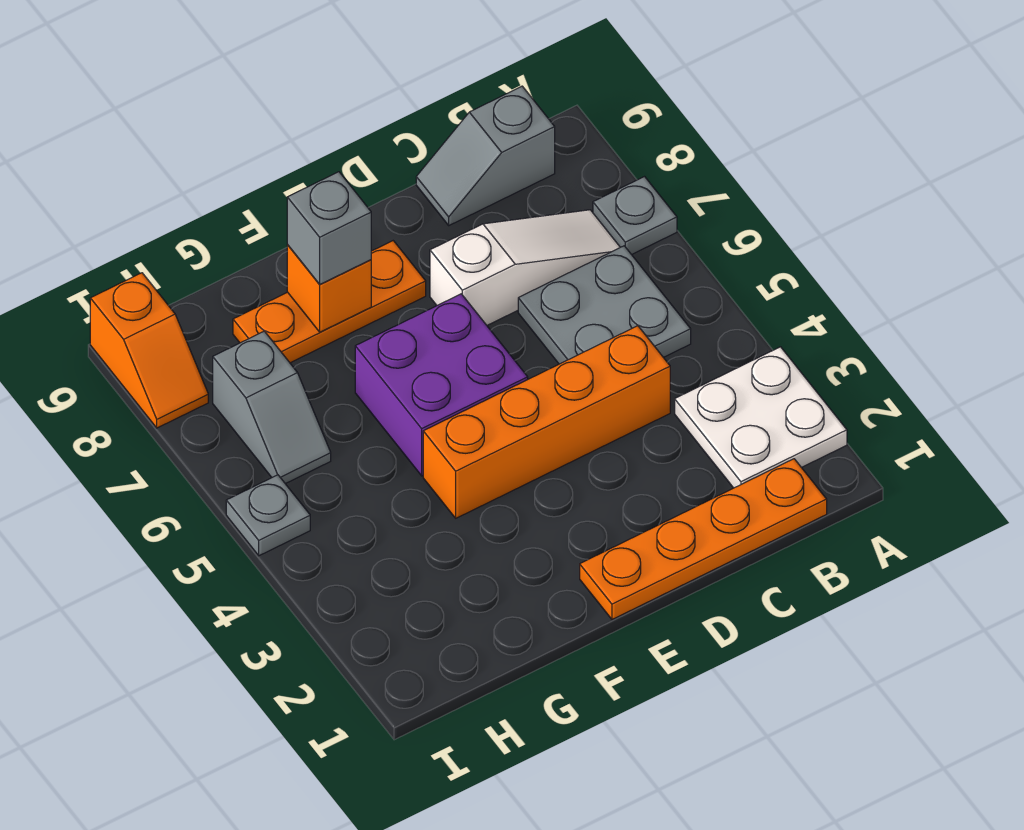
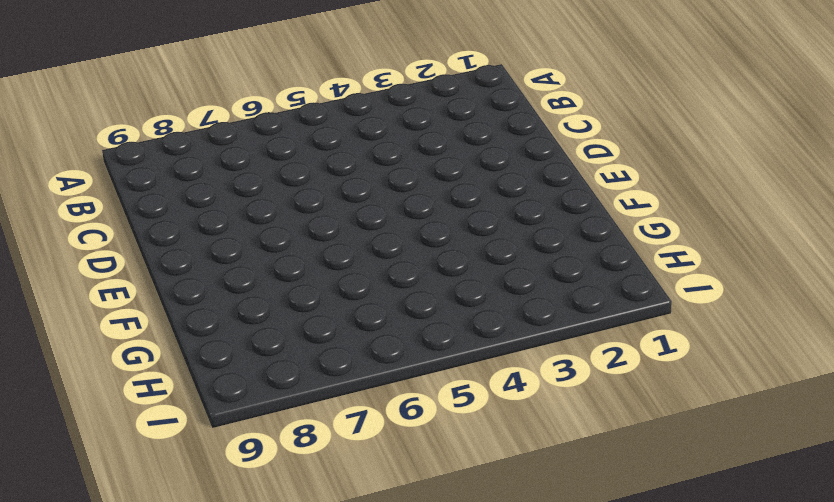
none -> white plate A2:B3 level 1
none -> grey plate A7 level 1
none -> orange plate B1:E1 level 1

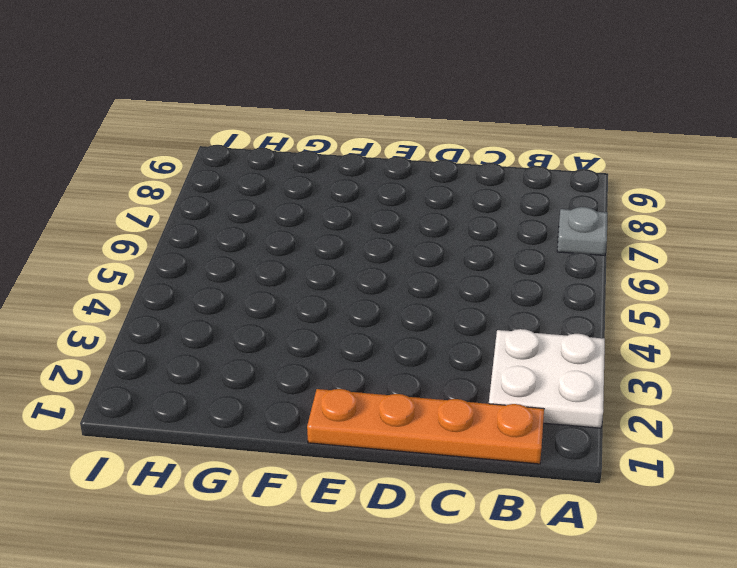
none -> grey plate B5:C6 level 1
none -> white slope B7:D7 level 1 top D
none -> grey slope B9:C9 level 1 top B

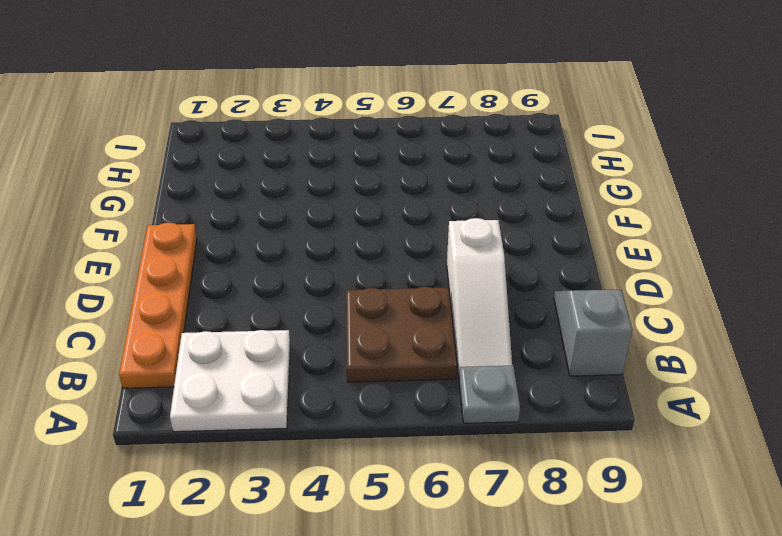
brown plate B5:C6 level 1 -> grey plate B5:C6 level 1
none -> orange brick C4:F4 level 1
none -> purple brick E5:F6 level 1
none -> orange plate E8:G8 level 1

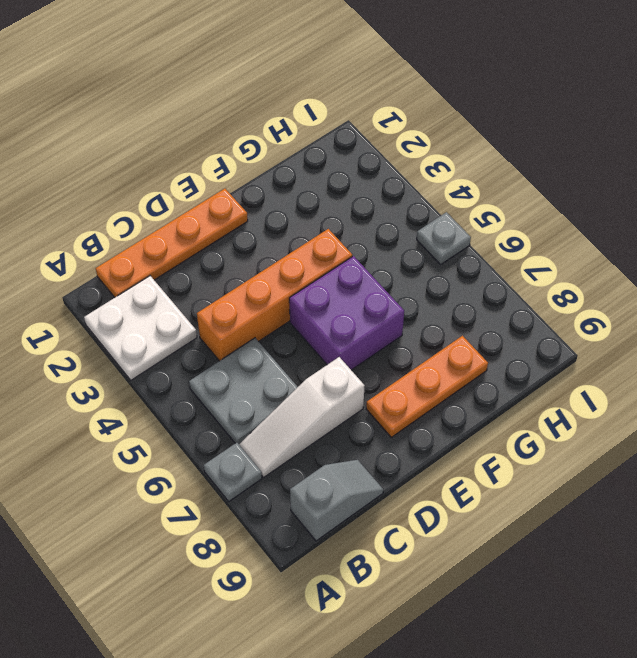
none -> grey slope H6:H7 level 1 top 7
none -> orange slope I8:I9 level 1 top 9
none -> orange brick F8 level 2

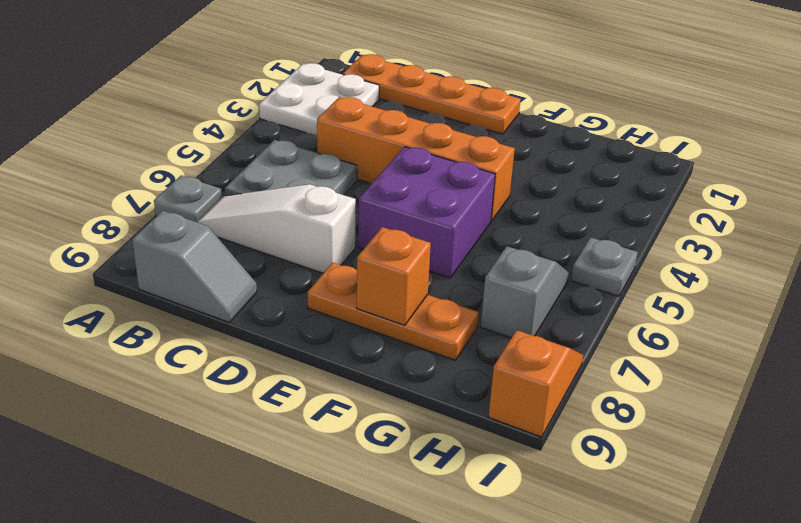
none -> grey brick F8 level 3

